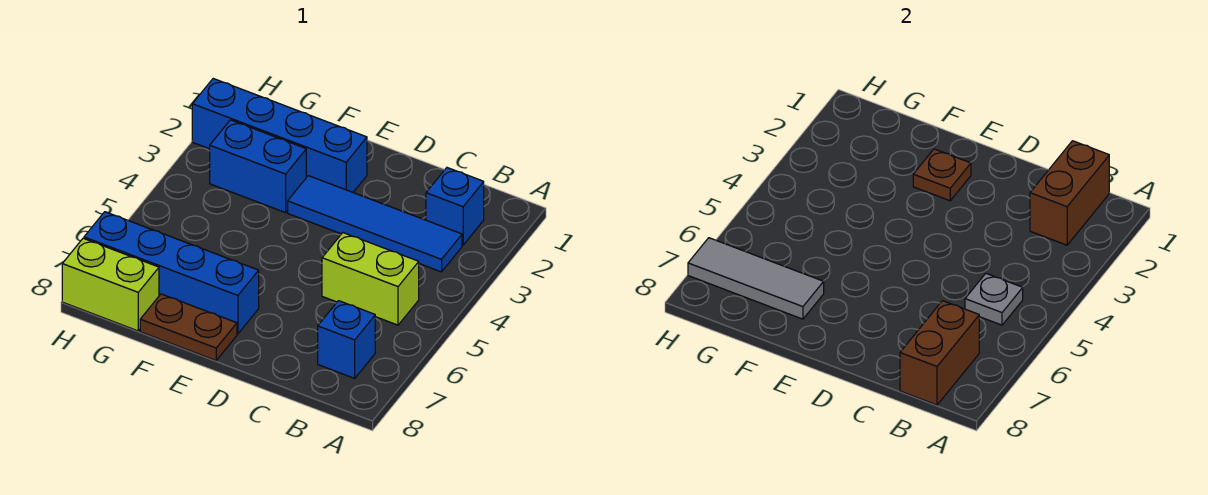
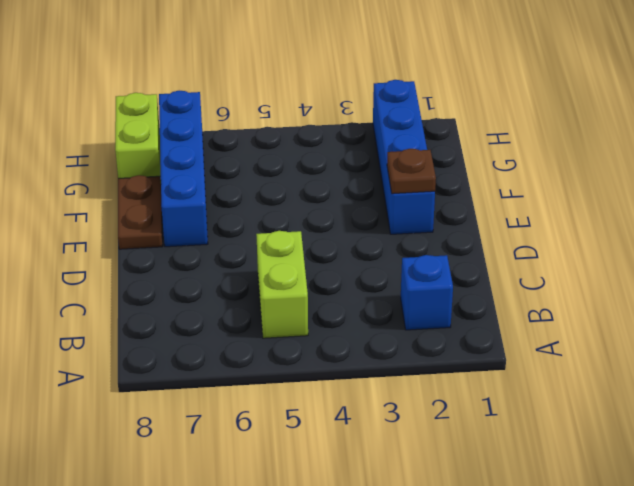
none -> blue tile B3:E3 level 1
none -> blue brick B7 level 1
none -> blue brick F3:G3 level 1

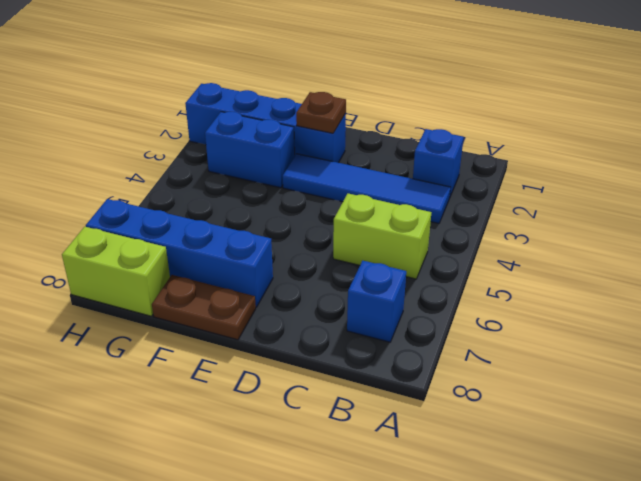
none -> brown brick B1:B2 level 2
none -> grey plate B5 level 2
none -> brown brick B7:B8 level 2

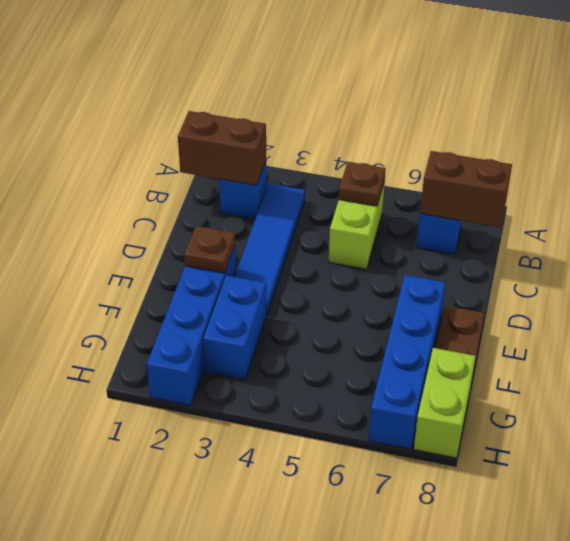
brown plate B5 level 2 -> grey plate B5 level 2
none -> grey tile F7:H7 level 2

